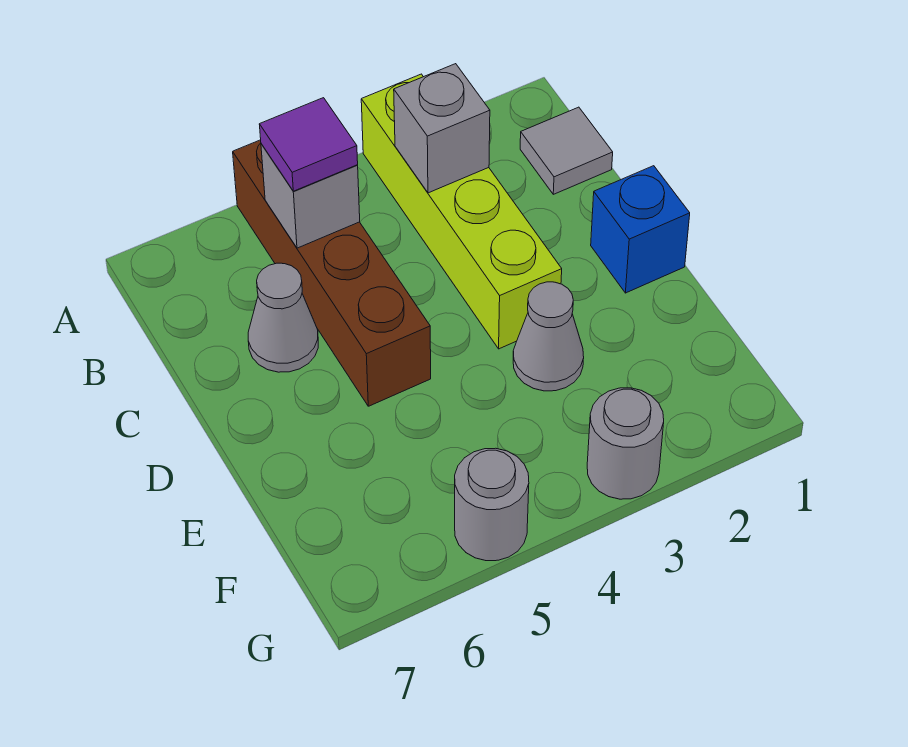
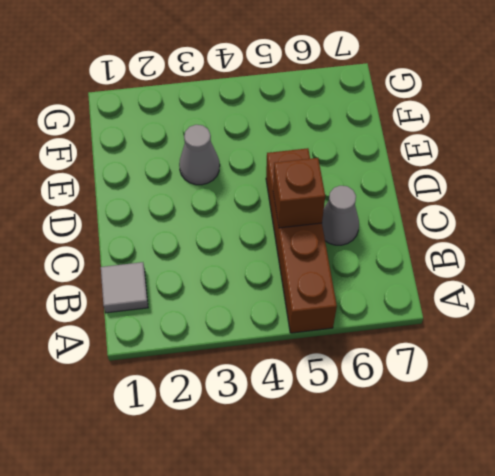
brown brick C5 level 2 -> none
none -> lime brick A3:D3 level 1
none -> blue brick D1 level 1

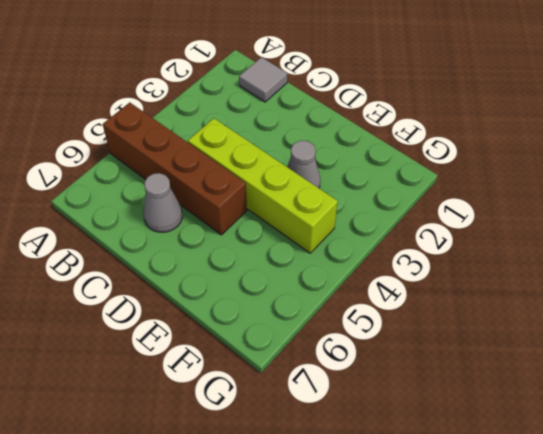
lime brick C4:F4 level 1 -> lime brick A3:D3 level 1
none -> blue brick D1 level 1
none -> grey round brick G3 level 1

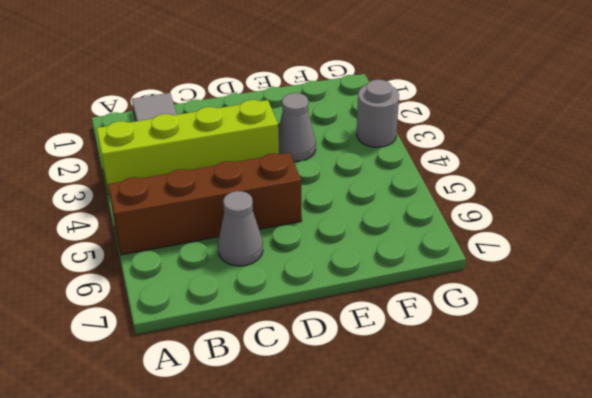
none -> blue brick D1 level 1
none -> grey round brick G5 level 1

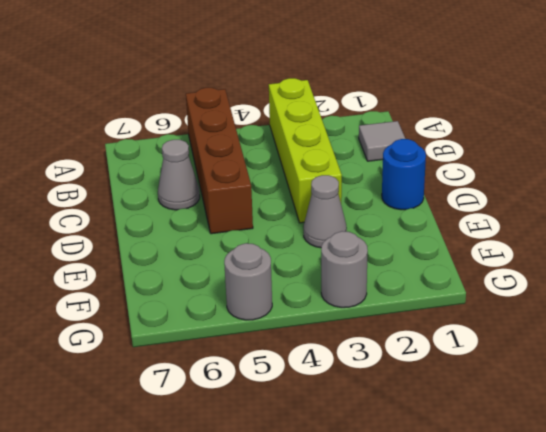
blue round brick D1 level 1 -> blue brick D1 level 1
none -> grey brick B3 level 2
none -> grey brick B5 level 2

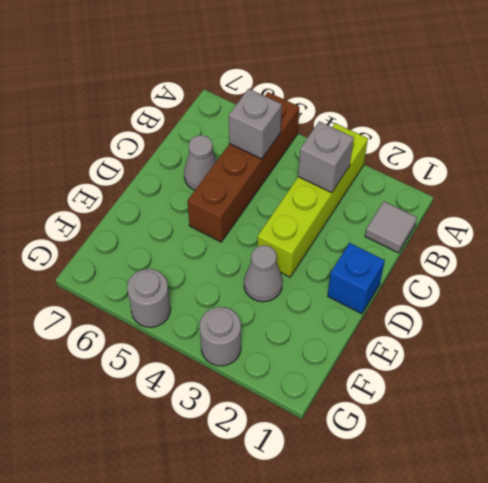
none -> purple tile B5 level 3

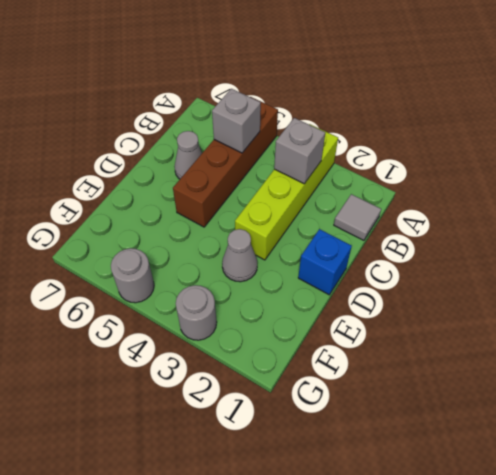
none -> purple tile B5 level 3

